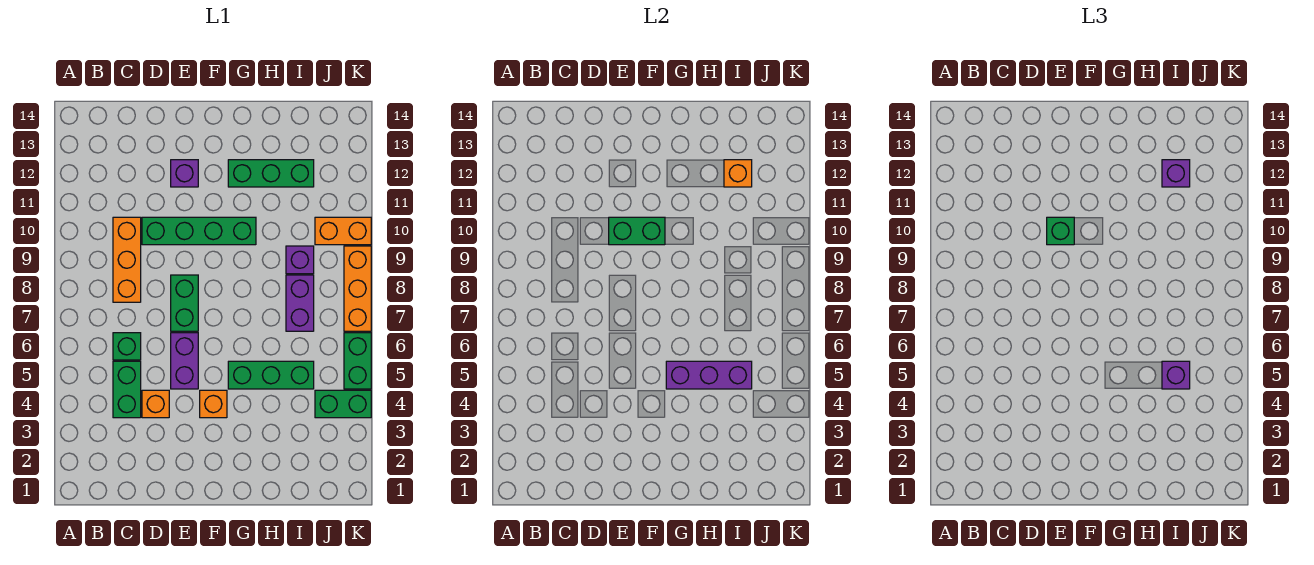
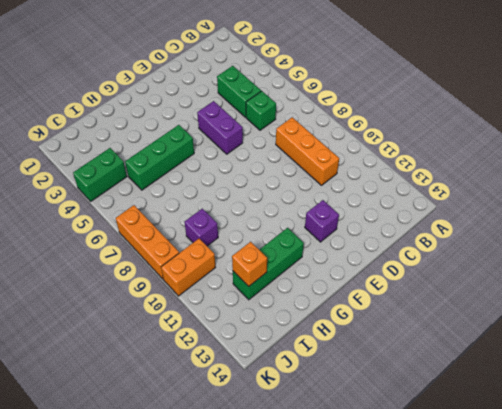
none -> orange brick D4 level 1
none -> green brick D10:G10 level 1
none -> green brick E7:E8 level 1

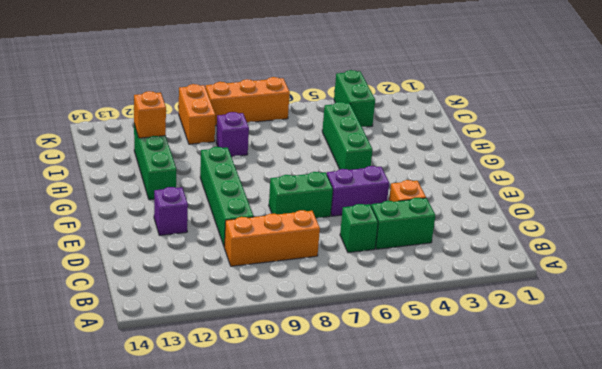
none -> orange brick F4 level 1
none -> purple brick I7:I8 level 1
none -> green brick K5:K6 level 1

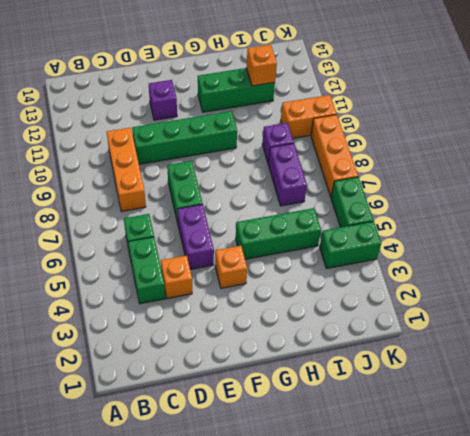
none -> green brick E10:F10 level 2
none -> purple brick G5:I5 level 2
none -> green brick E10 level 3

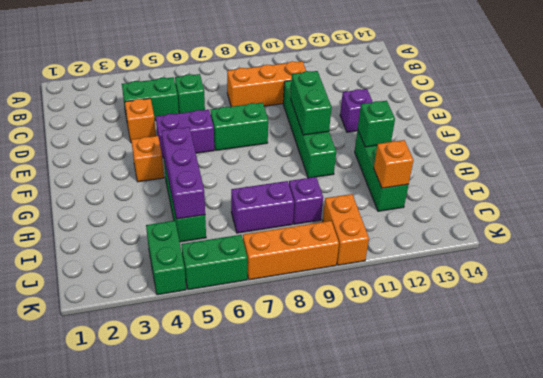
green brick G12 level 2 -> green brick E10 level 3
none -> purple brick I5 level 3
none -> purple brick I12 level 3

